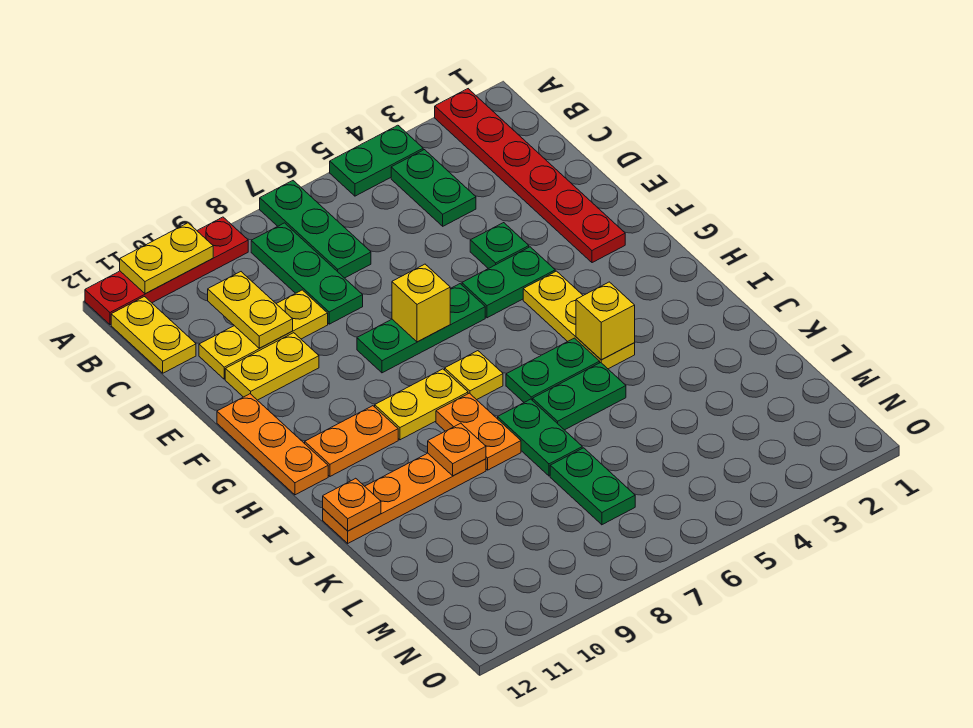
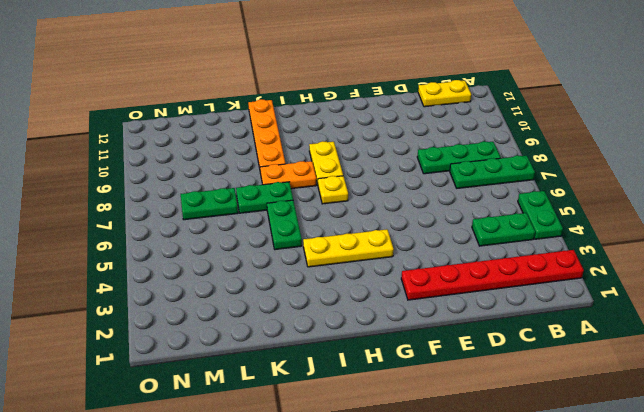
none -> red plate A9:A12 level 1
none -> yellow plate D9:D11 level 1
none -> green plate E4 level 1

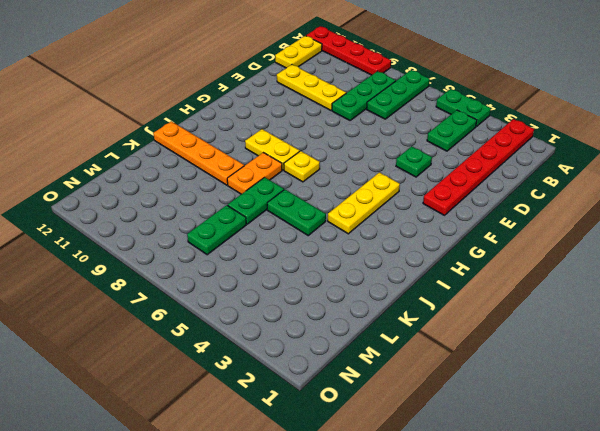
none -> yellow plate E10:E11 level 1
none -> green plate F4:F5 level 1
none -> green plate F6:F8 level 1

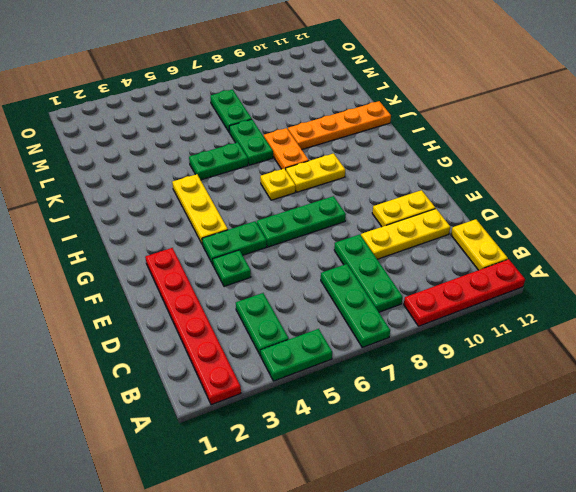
none -> orange plate F12:H12 level 1
none -> orange plate H10:H11 level 1
none -> green plate I5:I6 level 1

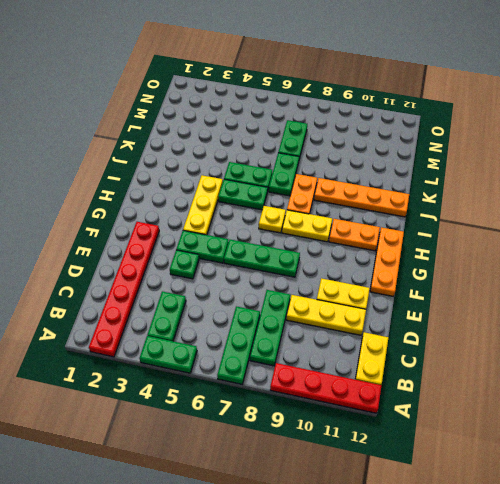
none -> yellow plate A10:A11 level 2
none -> yellow plate C10:D10 level 2
none -> yellow brick F7 level 2

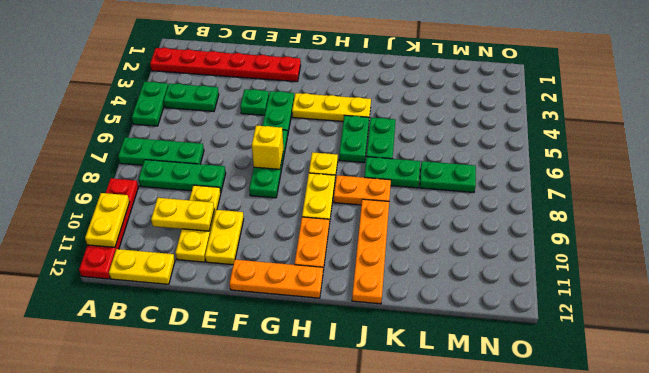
none -> yellow brick I4 level 2
none -> orange plate J9 level 2
none -> orange plate J12 level 2

